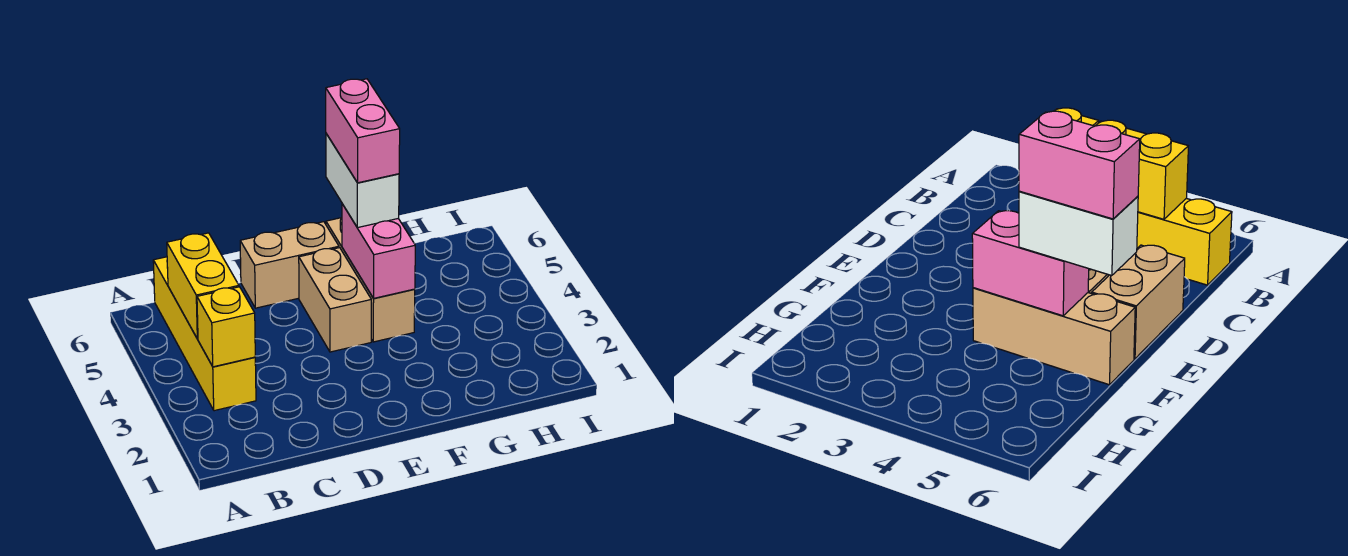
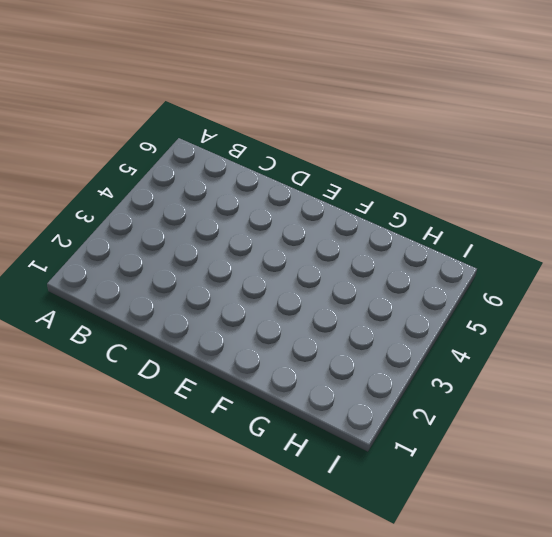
none -> yellow brick B3:B6 level 1
none -> tan brick D6:E6 level 1

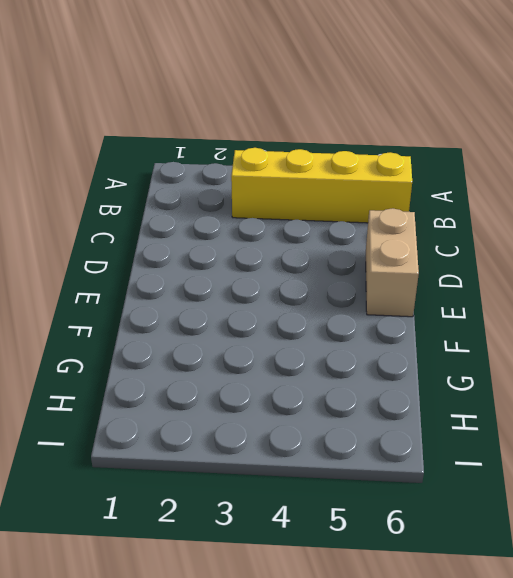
none -> tan brick E4:E5 level 1
none -> tan brick F4:F6 level 1

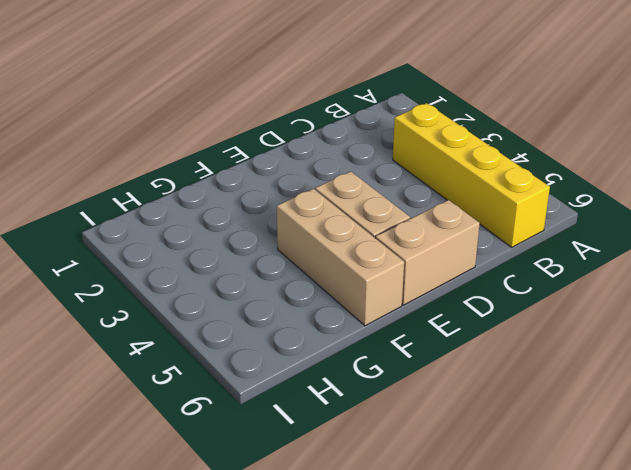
none -> yellow brick B3 level 2
none -> yellow brick B4:B5 level 2

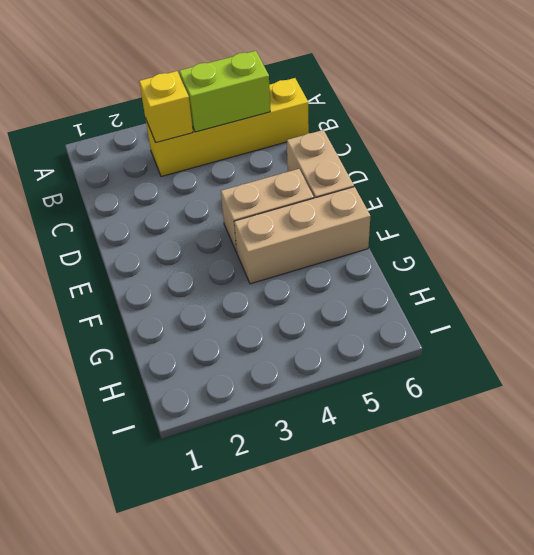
lime brick B4:B5 level 2 -> yellow brick B4:B5 level 2
none -> pink brick F4:F5 level 2
none -> white brick F5:F6 level 3

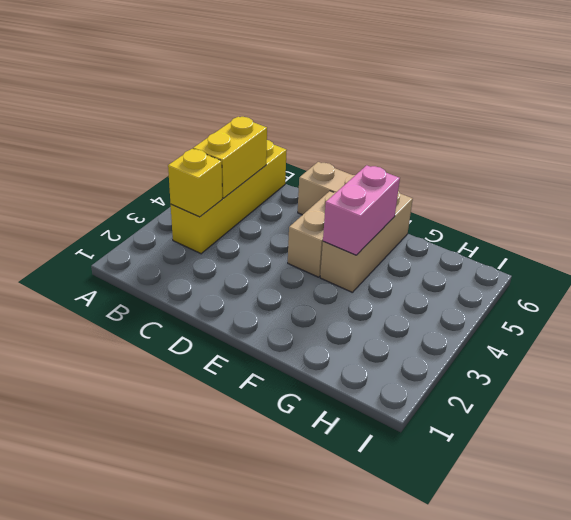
none -> white brick F5:F6 level 3
none -> pink brick F5:F6 level 4

